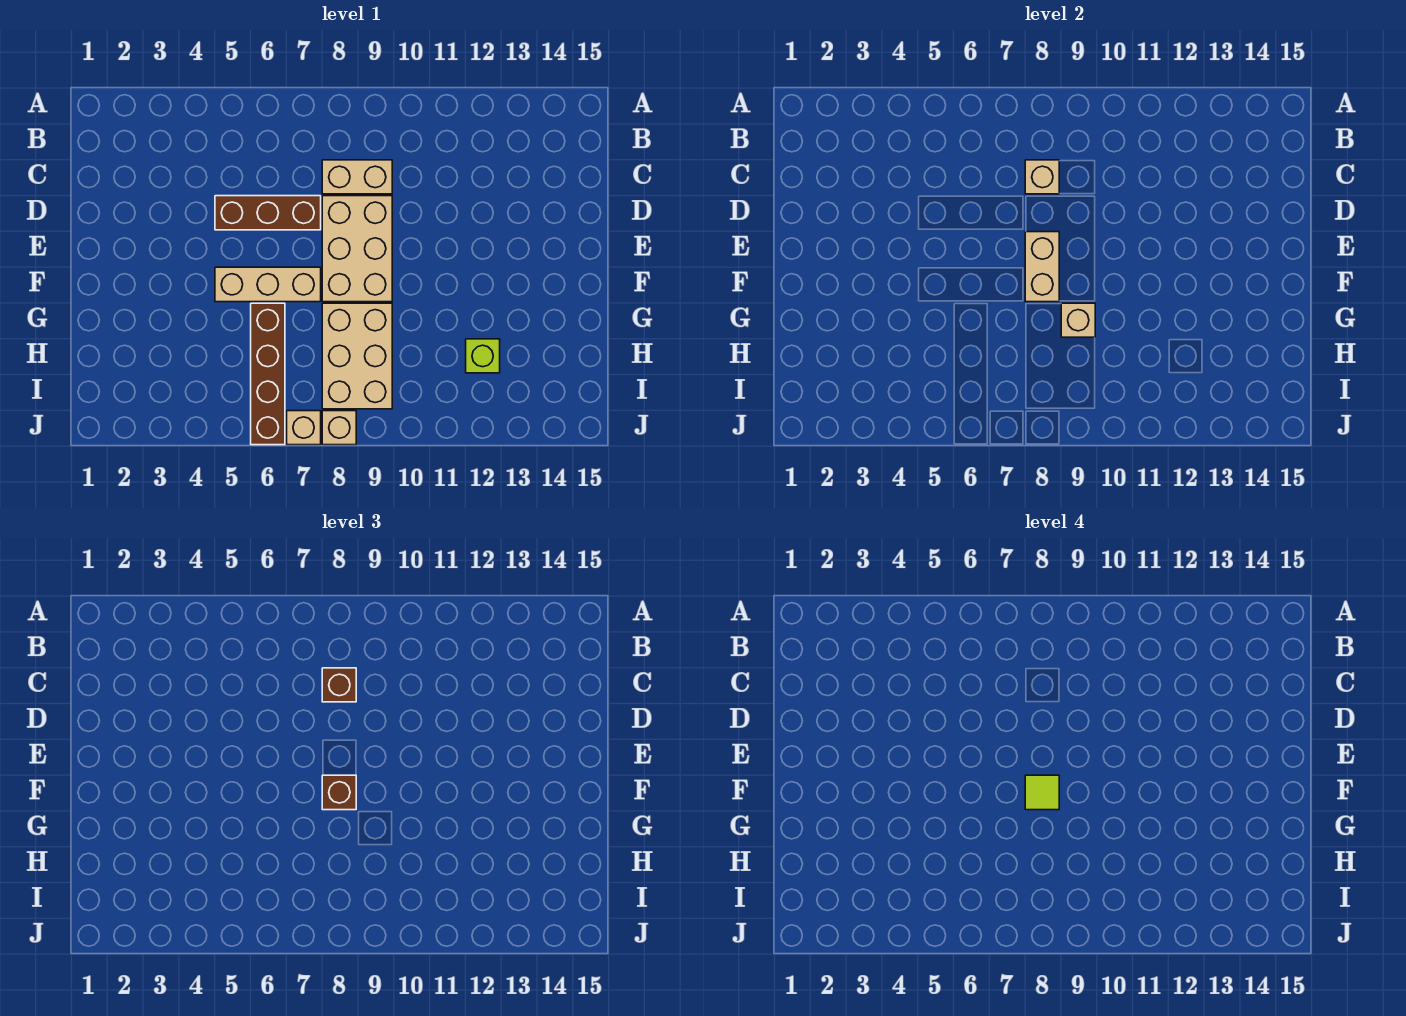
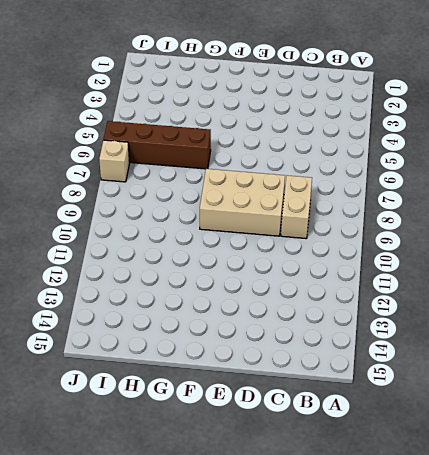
none -> brown brick D5:D7 level 1
none -> tan brick F5:F7 level 1
none -> tan brick G8:I9 level 1

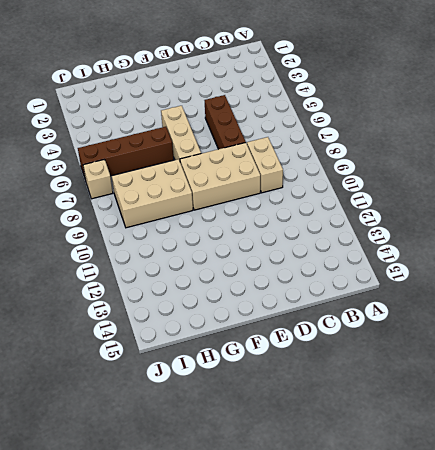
none -> lime brick H12 level 1
none -> tan brick J8 level 1
none -> tan brick C8 level 2

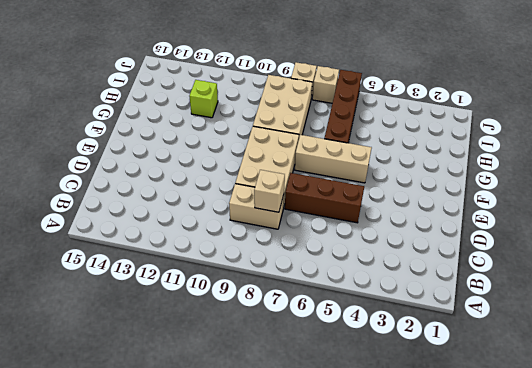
none -> tan brick E8:F8 level 2
none -> tan brick G9 level 2
none -> brown brick C8 level 3

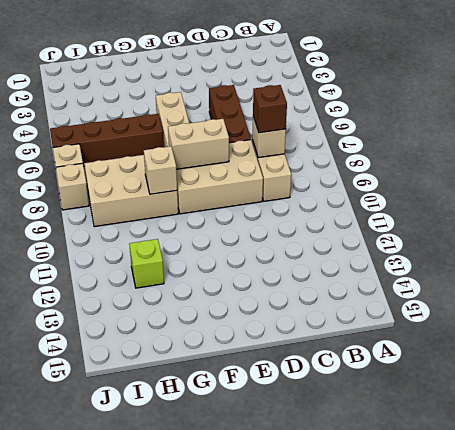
none -> brown brick F8 level 3
none -> lime tile F8 level 4

